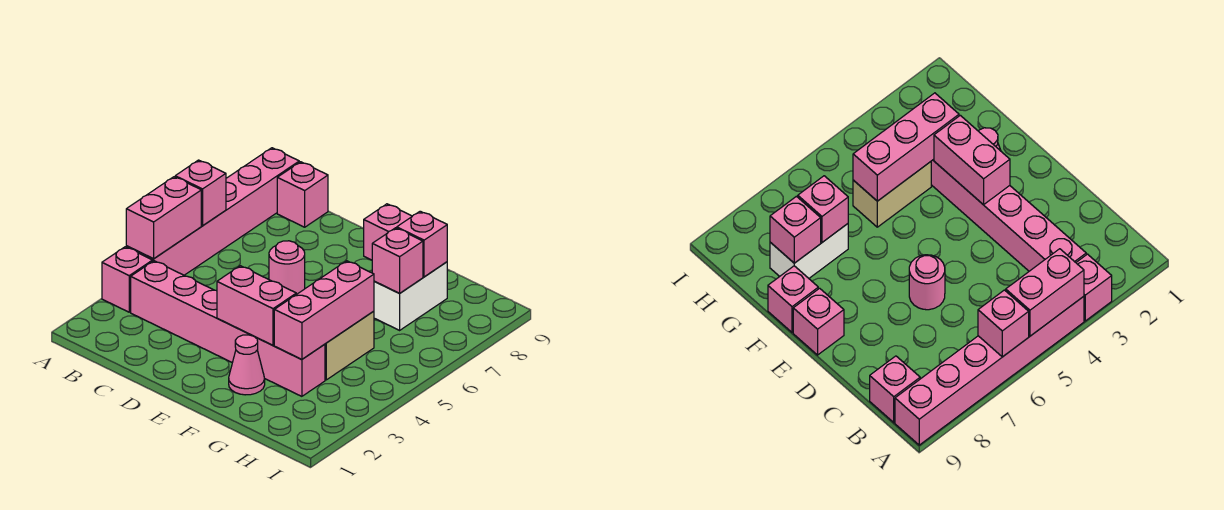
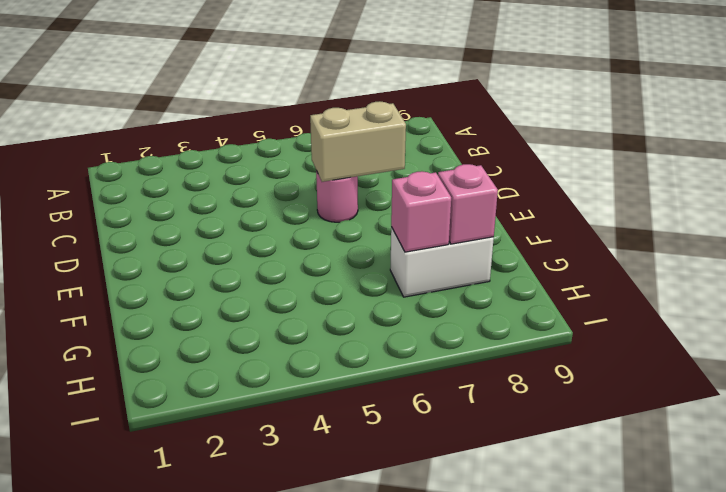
tan brick D6:D7 level 2 -> tan brick G4:G5 level 1
none -> pink brick A3 level 1
none -> pink brick A4:A9 level 1
none -> pink brick B3:G3 level 1

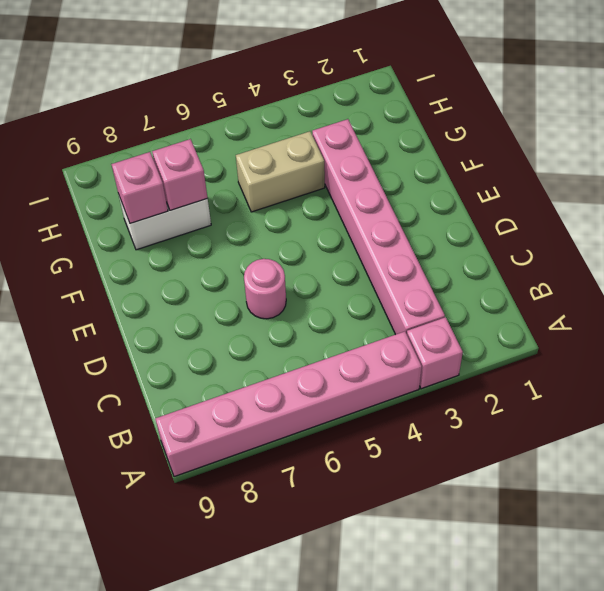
none -> pink brick B9 level 1
none -> pink brick E9 level 1
none -> pink cone F2 level 1

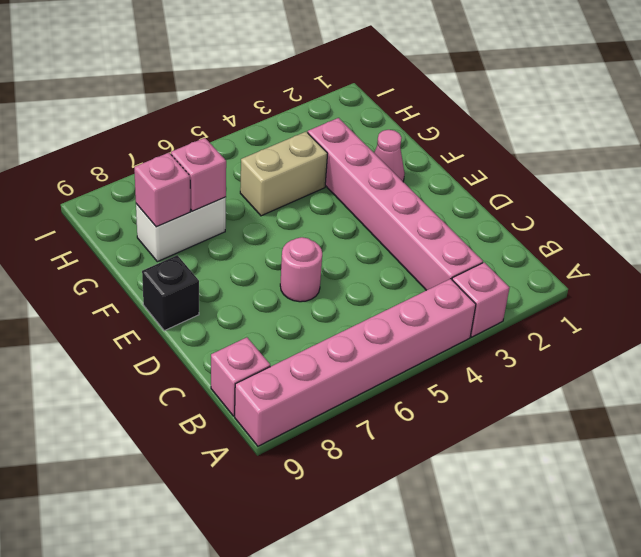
black brick E9 level 1 -> pink brick E9 level 1
none -> pink brick F9 level 1
none -> pink brick A4:A5 level 2
none -> pink brick A6 level 2

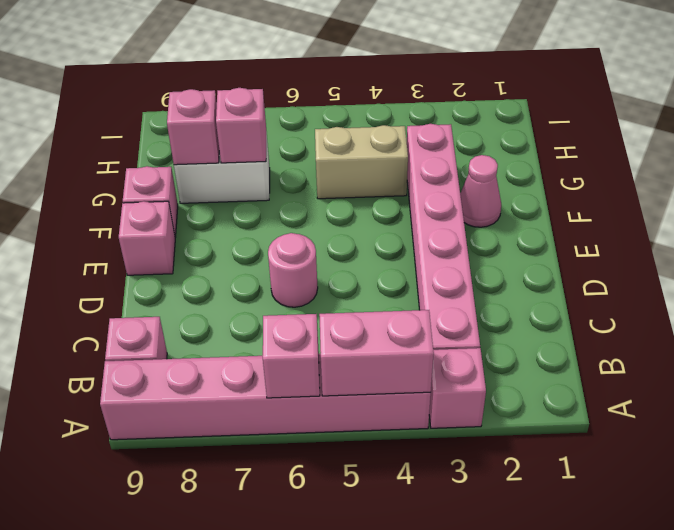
none -> pink brick E3:F3 level 2
none -> pink brick G3:G5 level 2

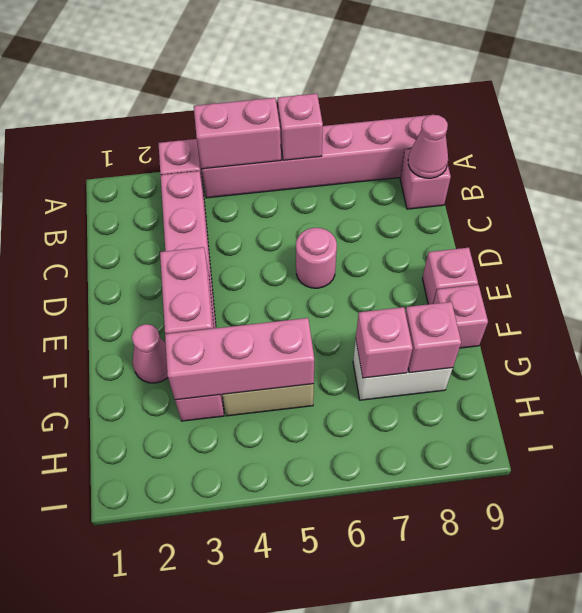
pink cone B9 level 2 -> none

